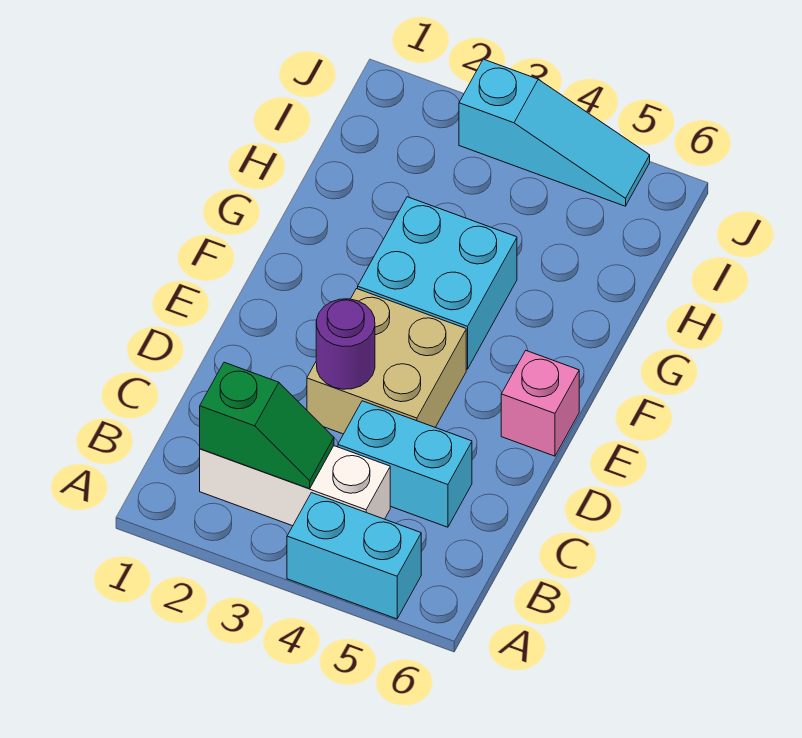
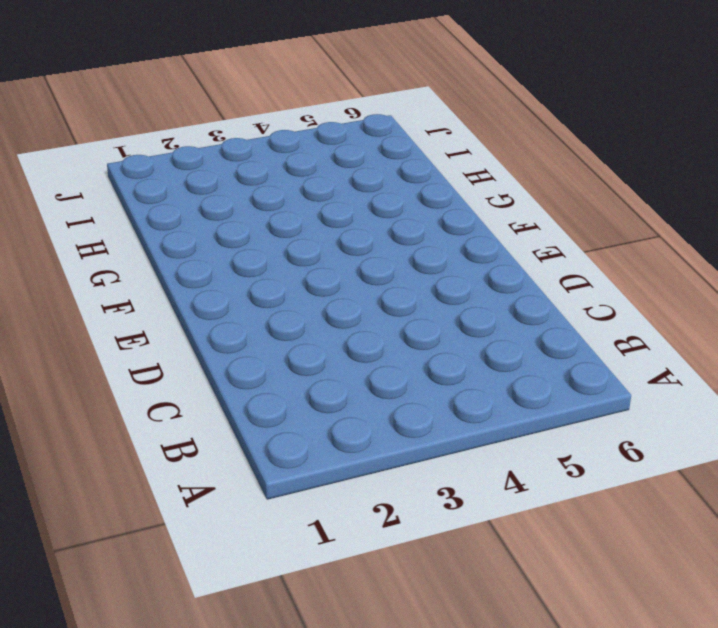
none -> cyan brick A4:A5 level 1
none -> white brick B2:B4 level 1

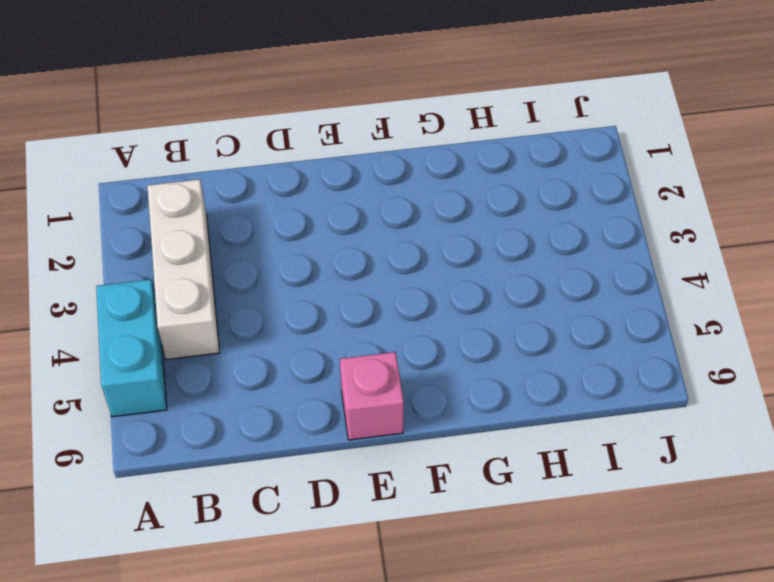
none -> cyan brick C4:C5 level 1
none -> tan brick D3:E4 level 1

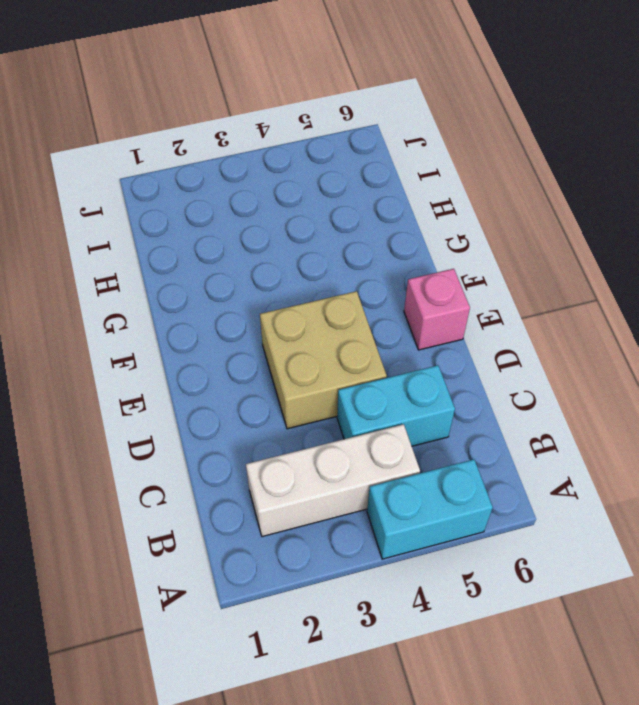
none -> cyan brick F3:G4 level 1
none -> cyan slope J3:J5 level 1 top 3

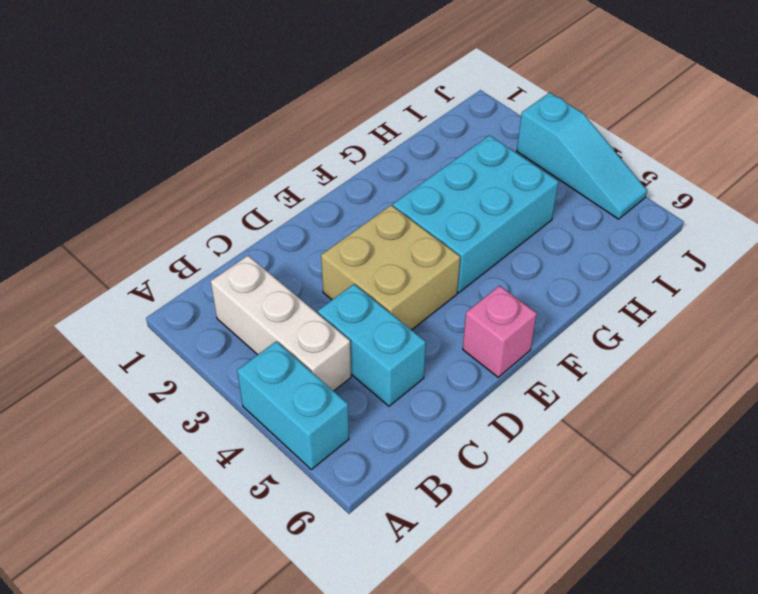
cyan brick F3:H4 level 1 -> cyan brick F3:G4 level 1
none -> green slope B2:B3 level 2 top 2
none -> purple round brick D3 level 2

